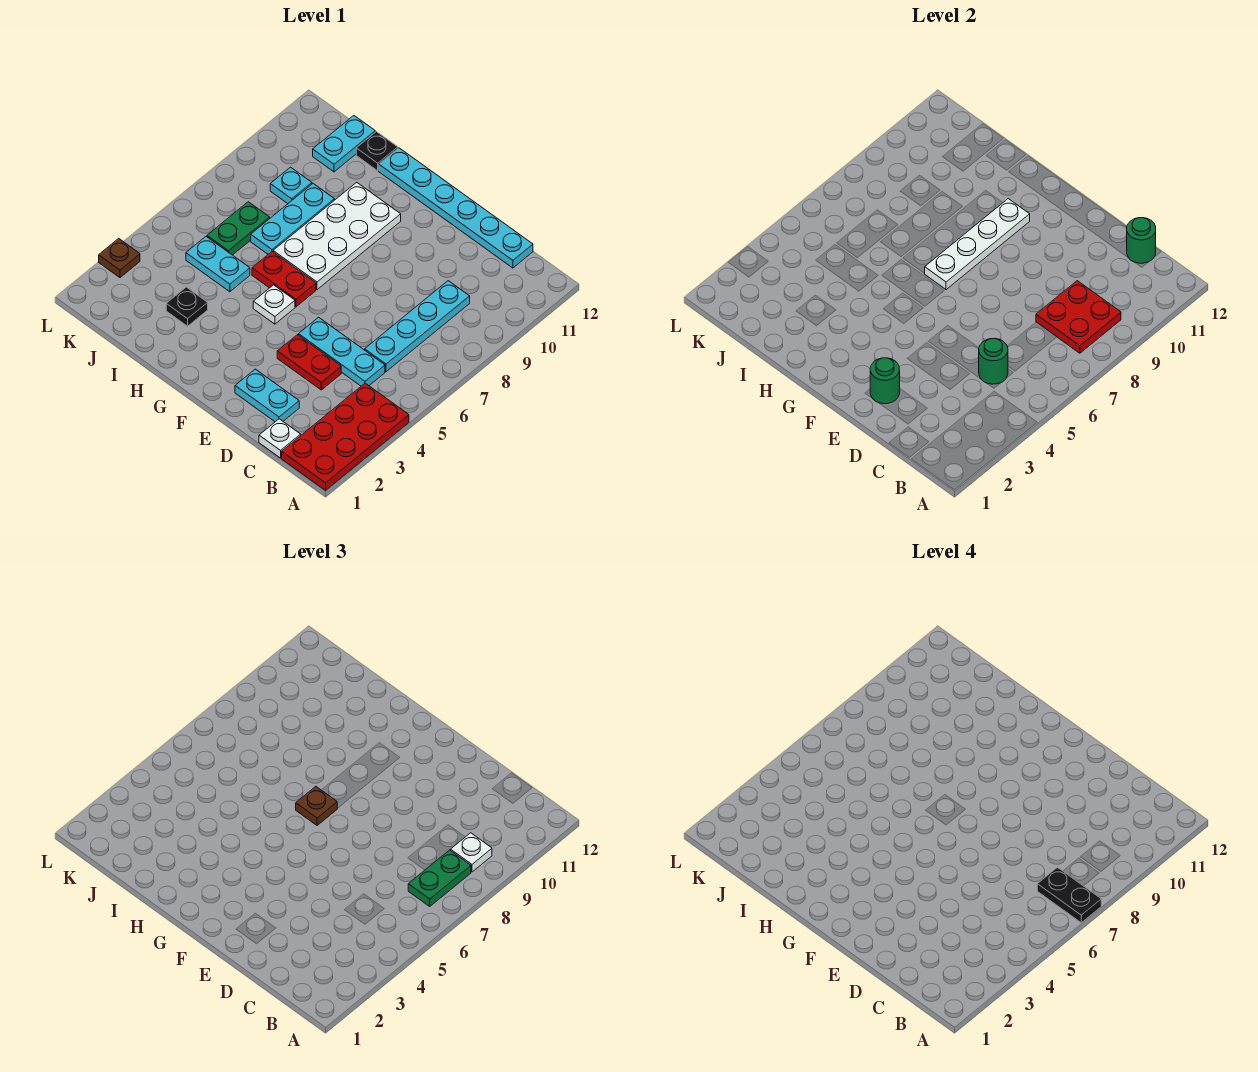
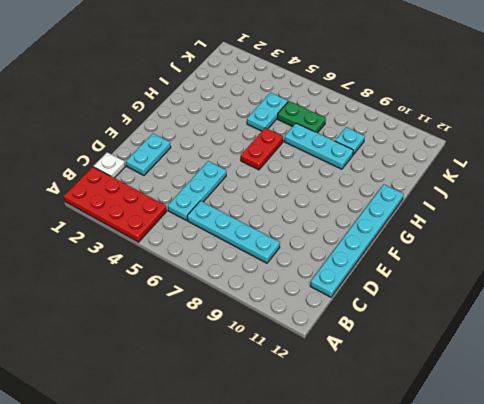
none -> red plate D4:E4 level 1
none -> white plate G5 level 1
none -> white plate G7:H10 level 1

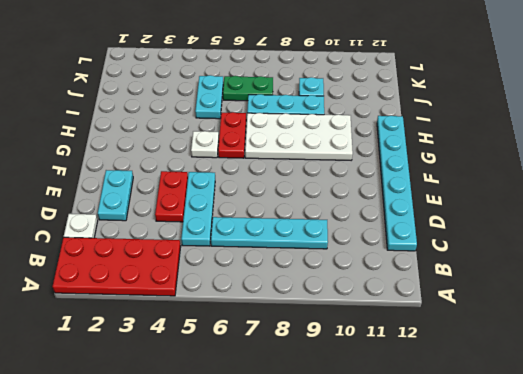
none -> black plate I3 level 1
none -> black plate I12 level 1
none -> cyan plate J11:J12 level 1

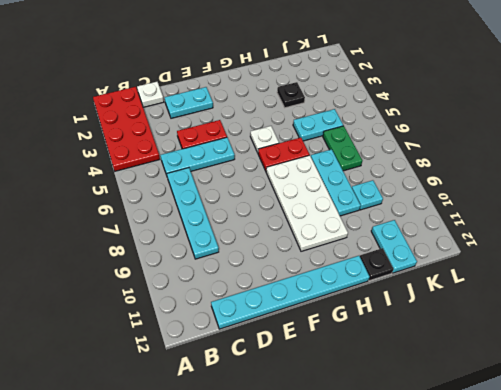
none -> brown plate L3 level 1
none -> red plate B8:C9 level 2
none -> green round brick C5 level 2

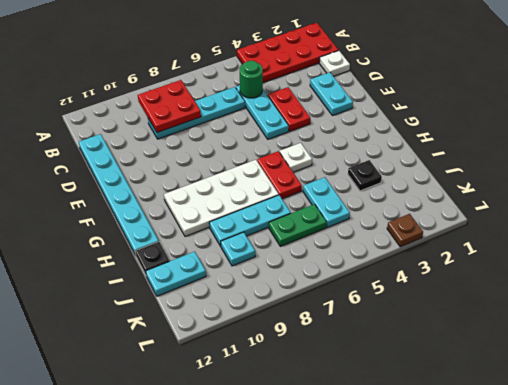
none -> green round brick C12 level 2
none -> green round brick E2 level 2
none -> white plate G7:G10 level 2

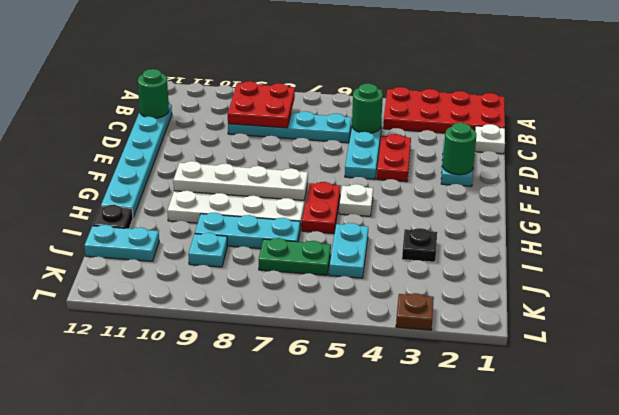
none -> green plate B7:B8 level 3
none -> white plate B9 level 3
none -> brown plate G7 level 3

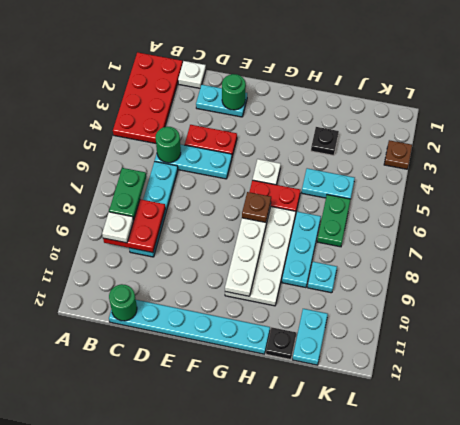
none -> black plate A7:B7 level 4

